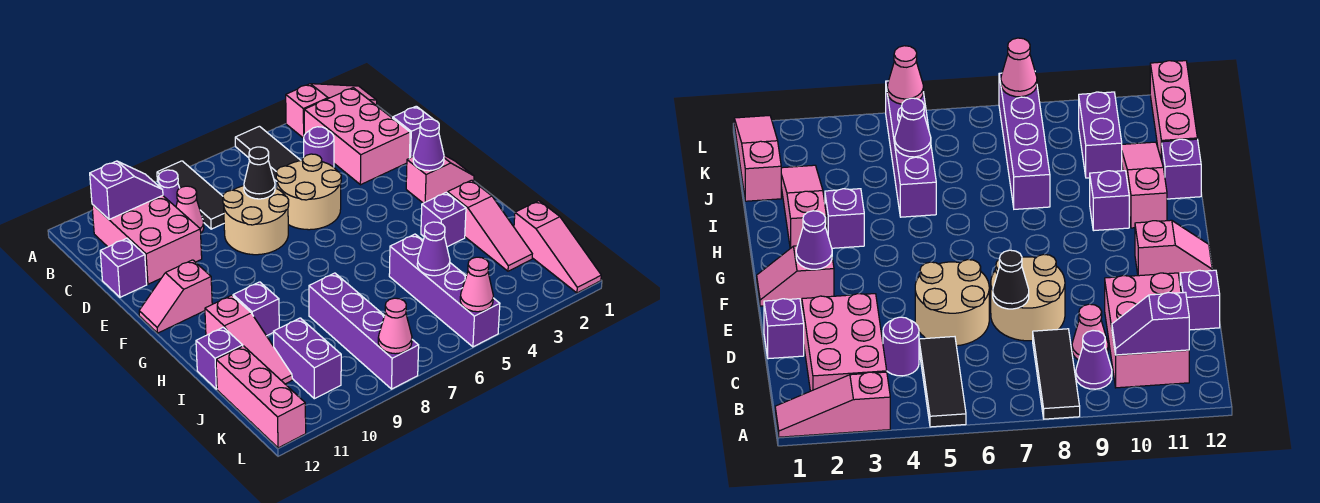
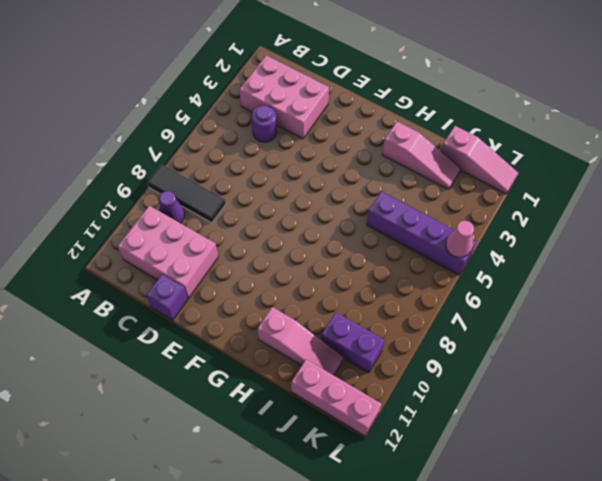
none -> pink slope A1:A3 level 1 top 3
none -> black tile A5:C5 level 1
none -> pink cone C9 level 1
none -> purple brick D1 level 1

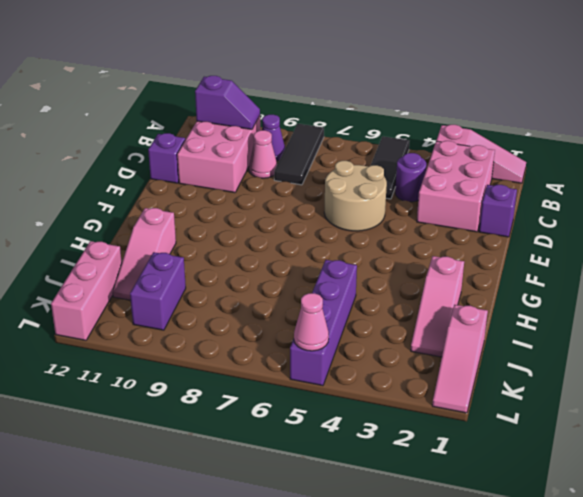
none -> tan round brick D7:E8 level 1
none -> pink slope F1:F2 level 1 top 2
none -> pink slope F11:F12 level 1 top 11
none -> purple brick H3 level 1

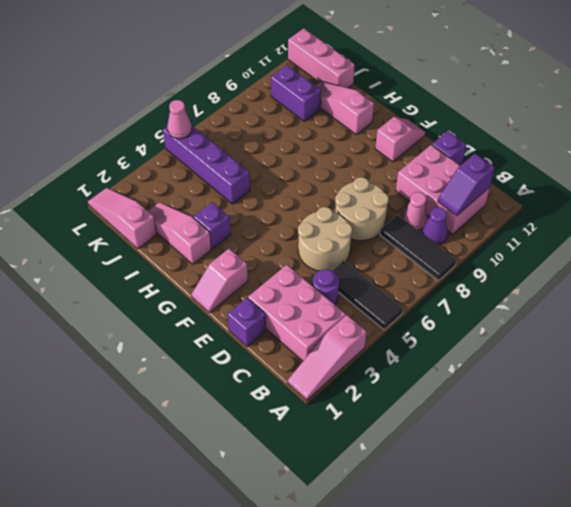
none -> purple brick H10 level 1
none -> purple brick I8:L8 level 1
none -> purple brick I12 level 1
none -> black cone D7 level 2

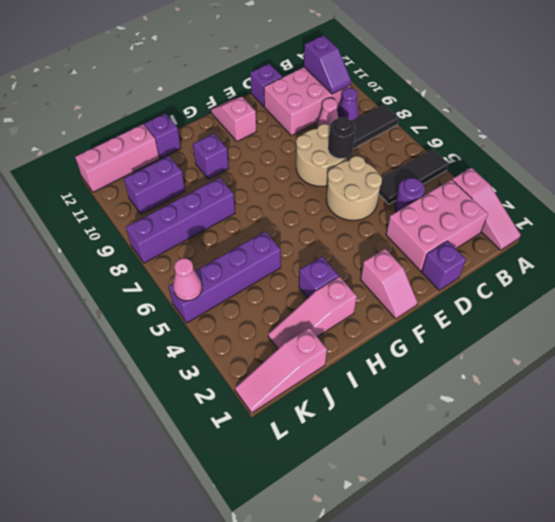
black round brick D7 level 2 -> black cone D7 level 2
none -> pink slope H11:J11 level 1 top H
none -> purple cone F2 level 2
none -> purple cone J5 level 2
none -> pink cone L8 level 2

